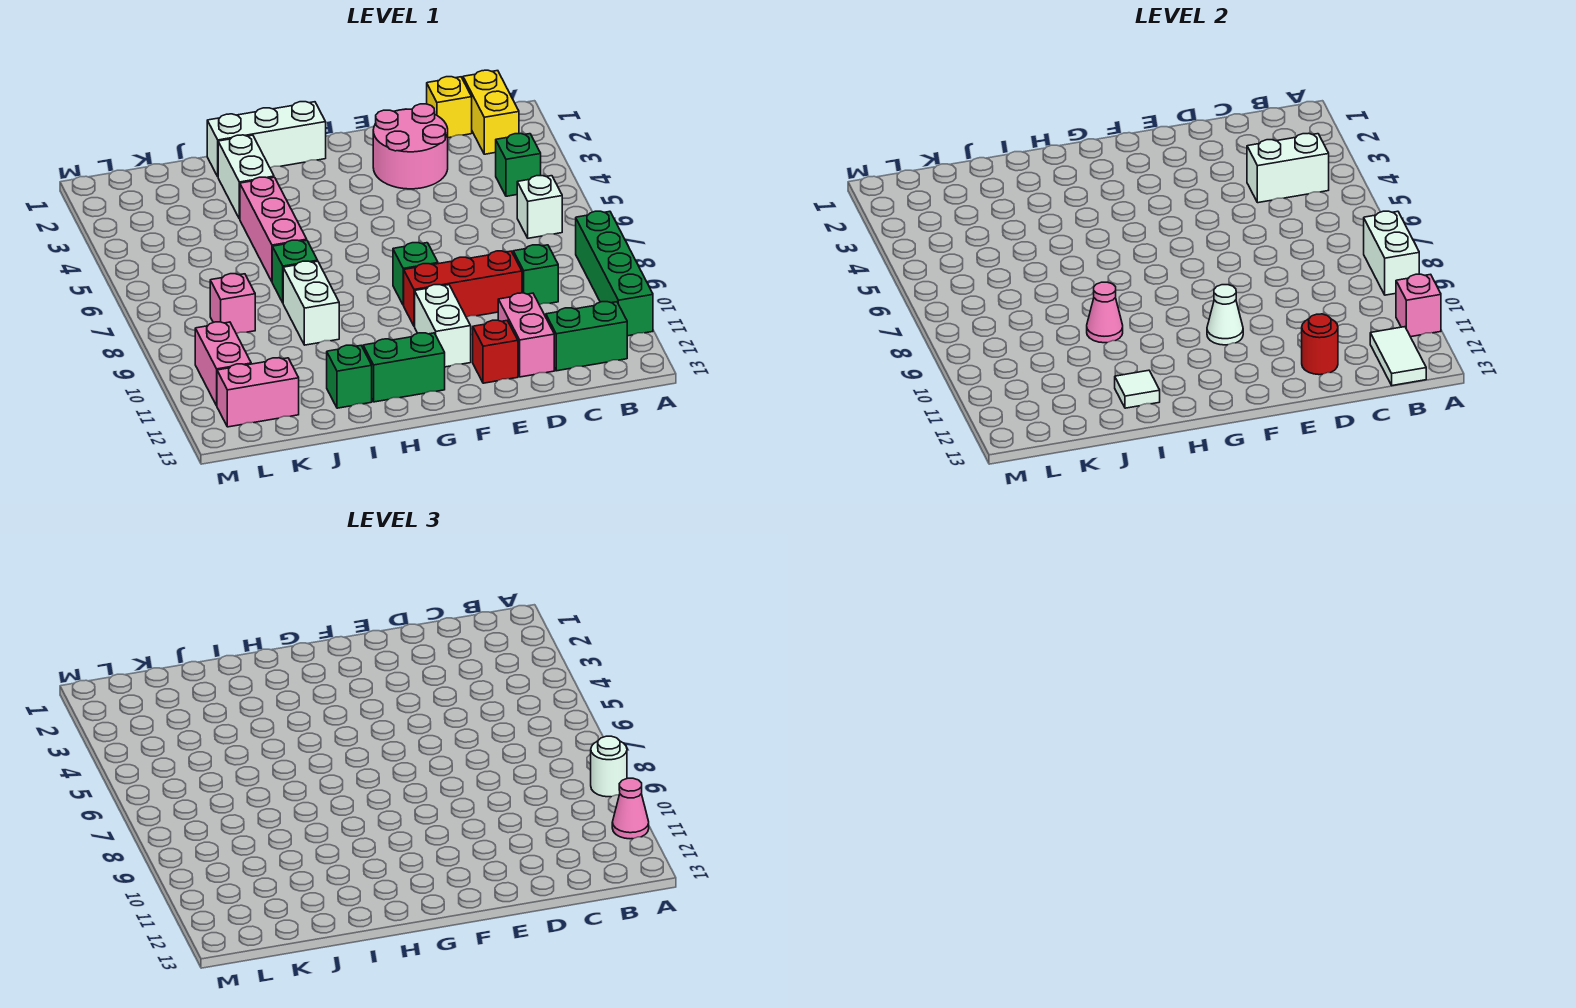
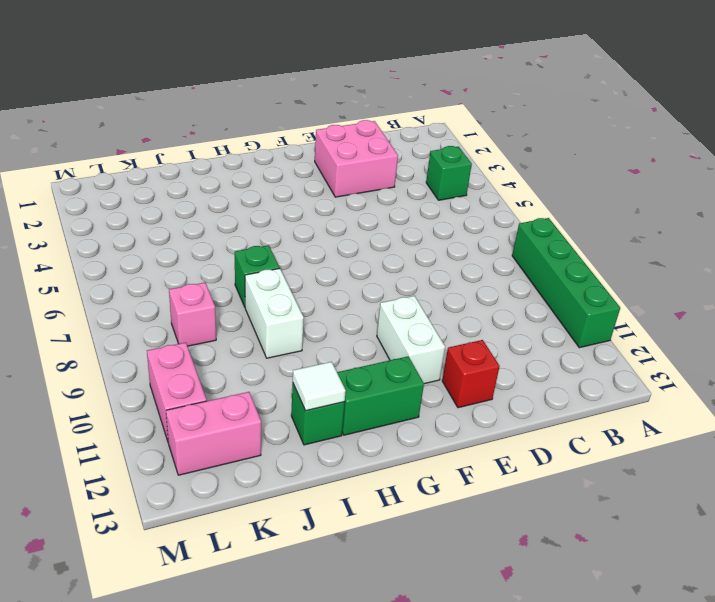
pink brick D2:E3 level 1 -> pink round brick D2:E3 level 1
none -> yellow brick B1:B2 level 1
none -> white brick B6 level 1
none -> green brick B12:C12 level 1
none -> yellow brick C1 level 1

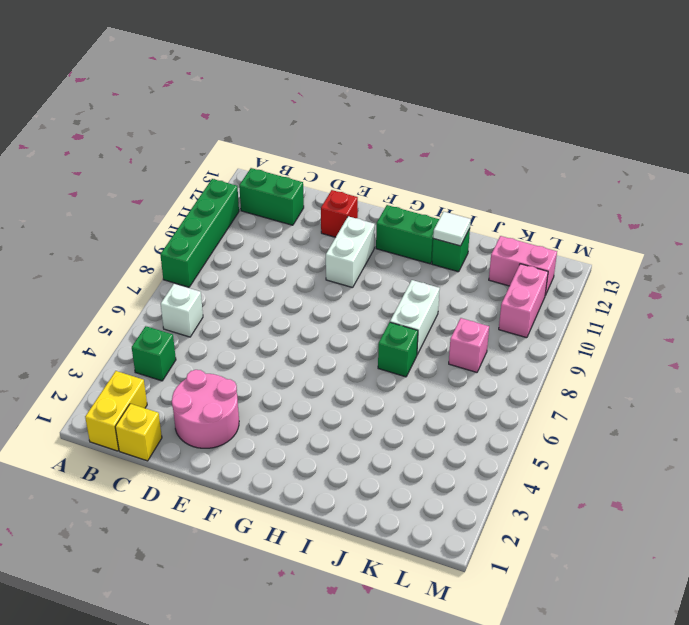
none -> green brick C9 level 1
none -> red brick D9:F9 level 1
none -> pink brick D11:D12 level 1
none -> green brick F8 level 1

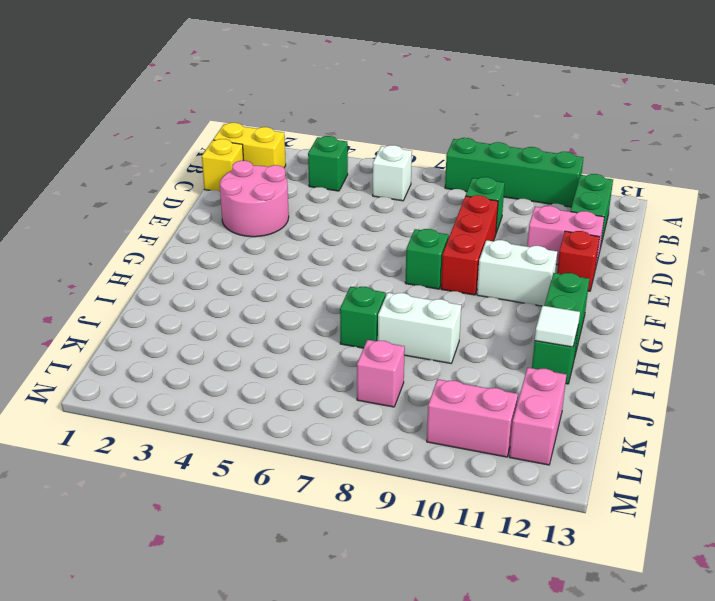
none -> white brick G1:I1 level 1
none -> white brick I2:I3 level 1
none -> pink brick I4:I6 level 1
none -> white brick A8:A9 level 2

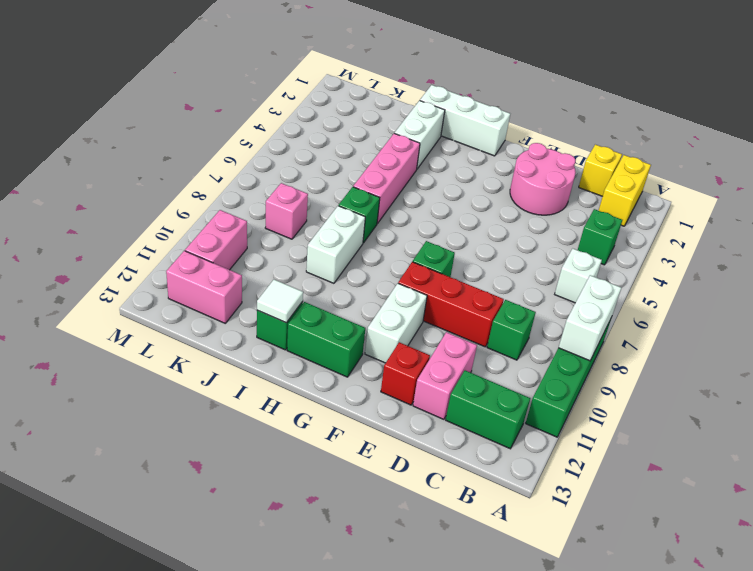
none -> pink brick A11 level 2
none -> white brick B4:C4 level 2
none -> white tile B12:B13 level 2
none -> red round brick D12 level 2

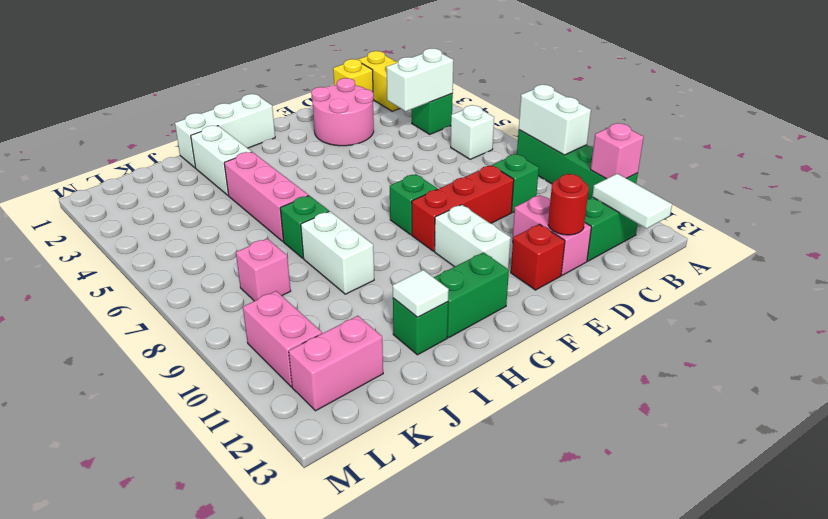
none -> white cone F10 level 2
none -> pink cone I9 level 2
none -> white round brick A9 level 3
none -> pink cone A11 level 3

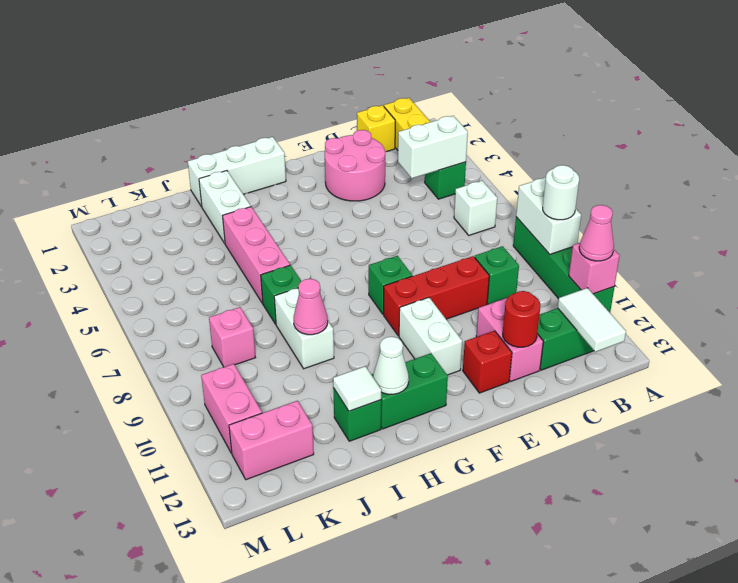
white cone H12 level 2 -> white cone F10 level 2

